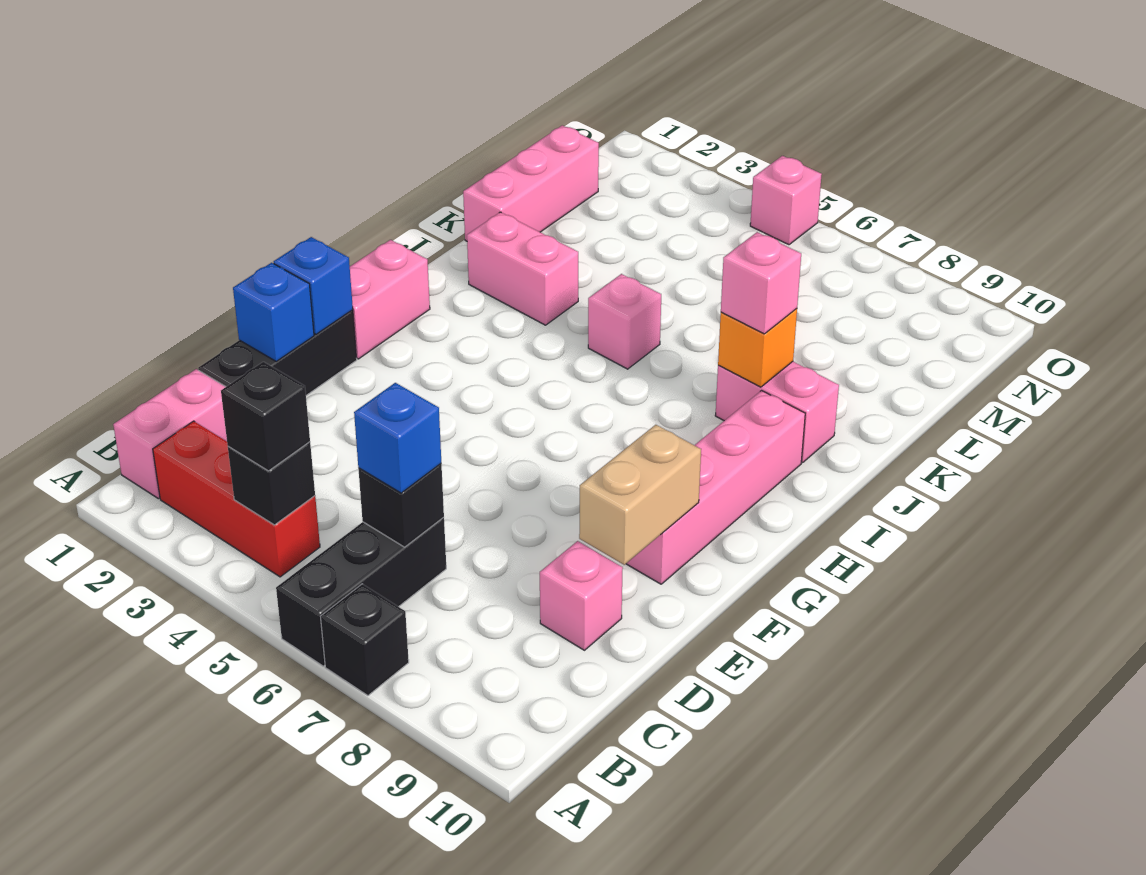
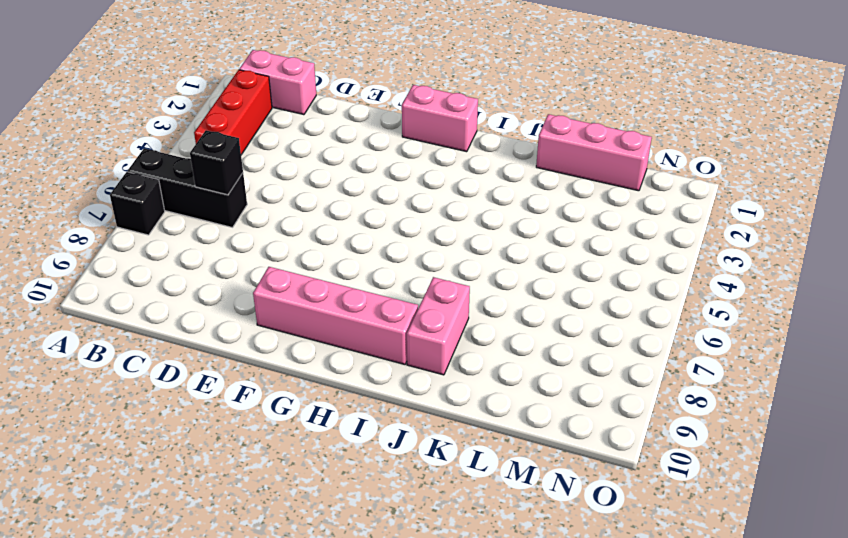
none -> black brick D1:F1 level 1
none -> pink brick D9 level 1
none -> pink brick J2:J3 level 1

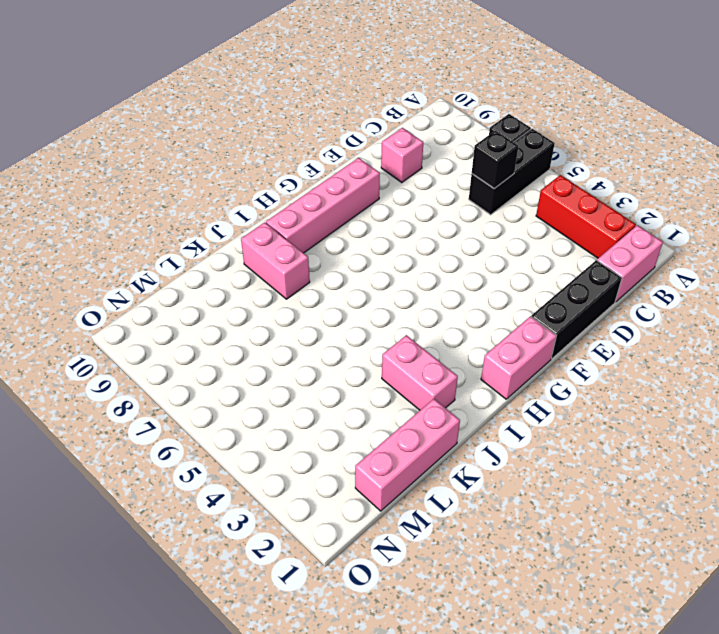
none -> pink brick J5 level 1
none -> pink brick O5 level 1
none -> black brick B4 level 2

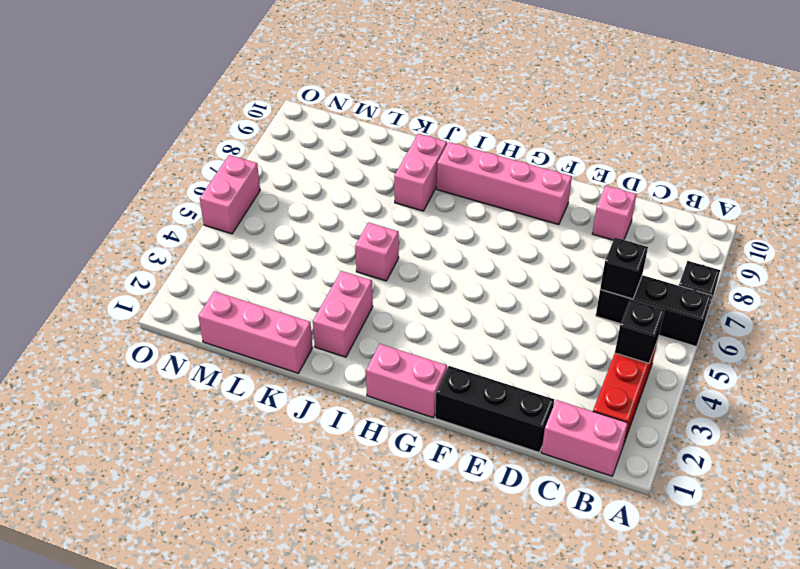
pink brick O5:O6 level 1 -> pink brick O5 level 1
none -> blue brick E1 level 2
none -> tan brick E9:F9 level 2
none -> blue brick F1 level 2

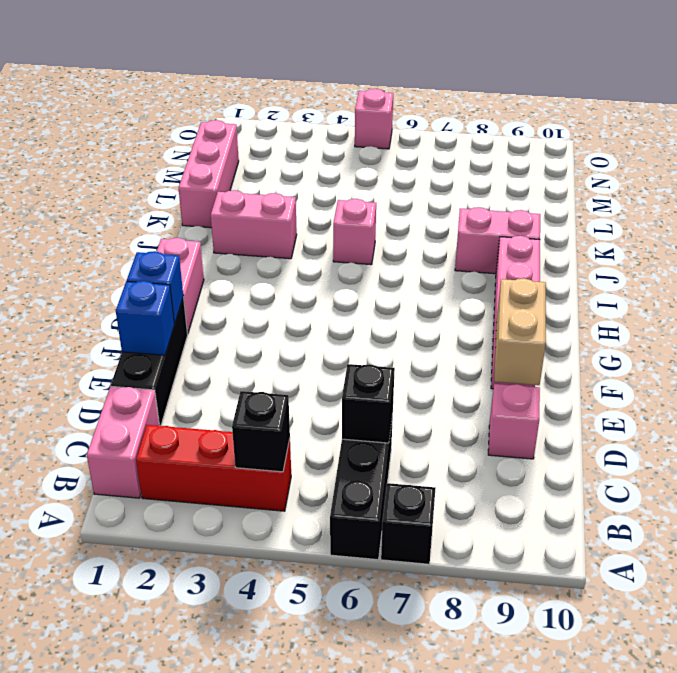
none -> orange brick J8 level 2
none -> black brick B4 level 3
none -> blue brick C6 level 3

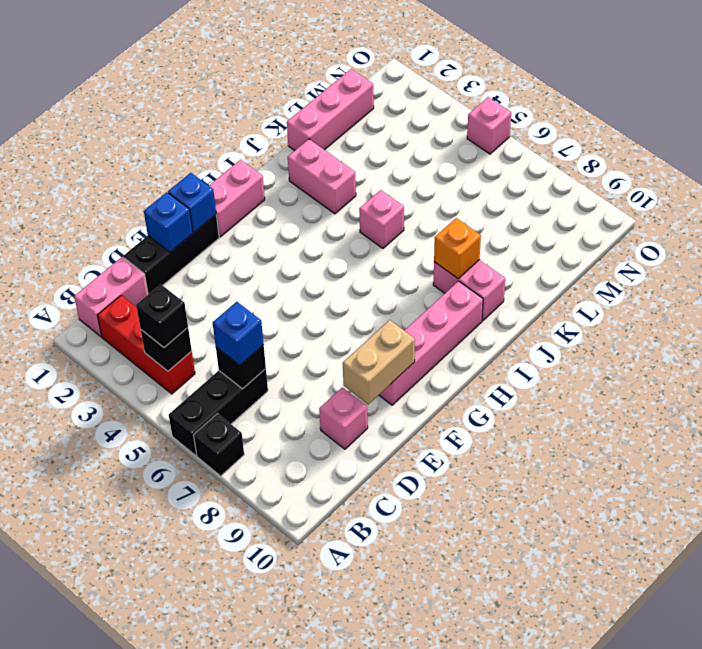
none -> pink brick J8 level 3

